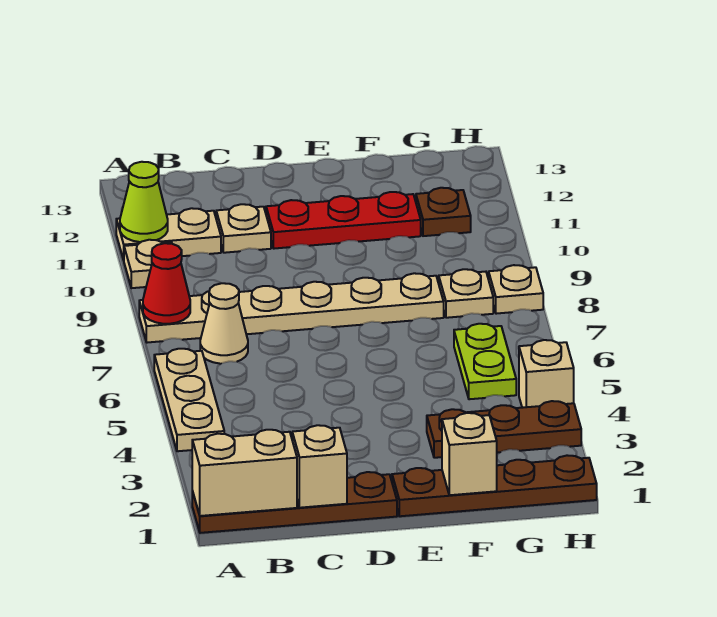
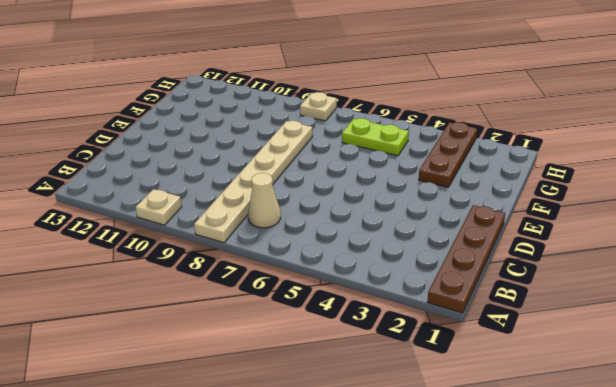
none -> tan plate A4:A6 level 1
none -> tan plate A11:B11 level 1
none -> tan plate C11 level 1

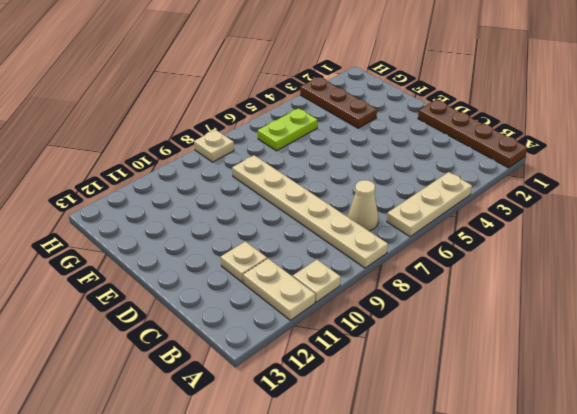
none -> red plate D11:F11 level 1
none -> brown plate E1:H1 level 1
none -> tan plate G8 level 1

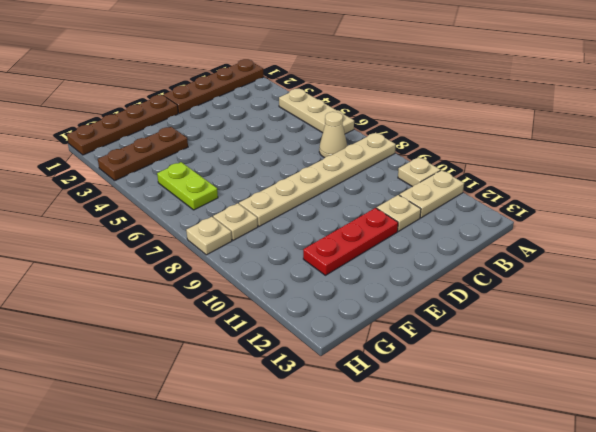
none -> brown plate G11 level 1
none -> tan brick H4 level 1
none -> tan brick A1:B1 level 2

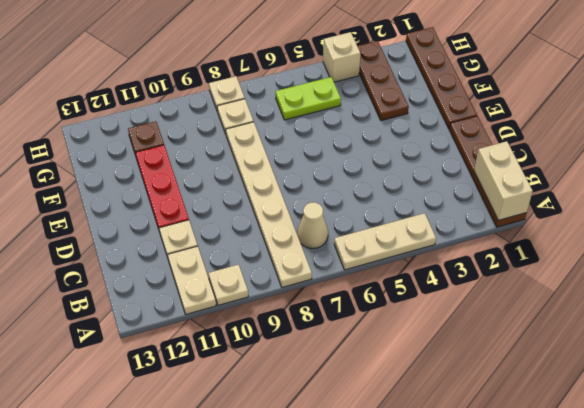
none -> red cone A8 level 2
none -> lime cone A11 level 2
none -> tan brick C1 level 2

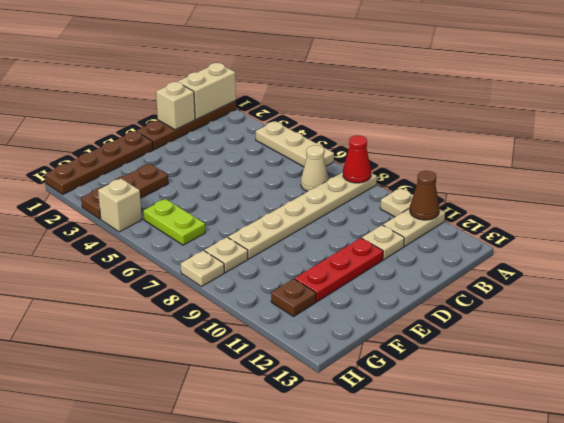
brown cone A11 level 2 -> lime cone A11 level 2
none -> tan brick F1 level 2

